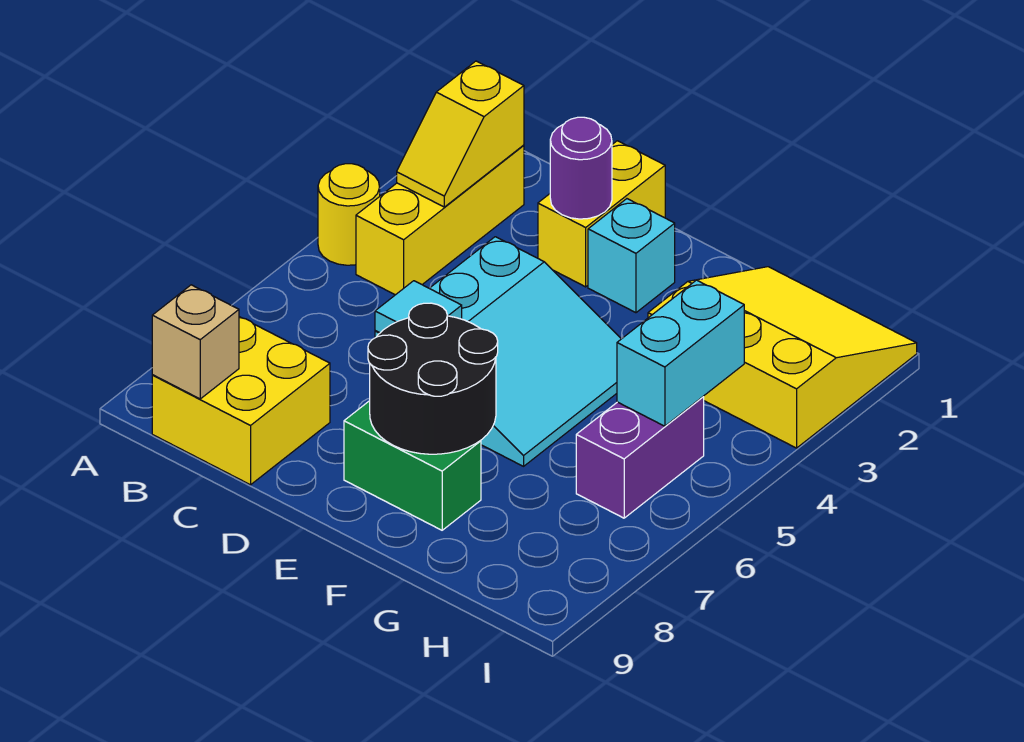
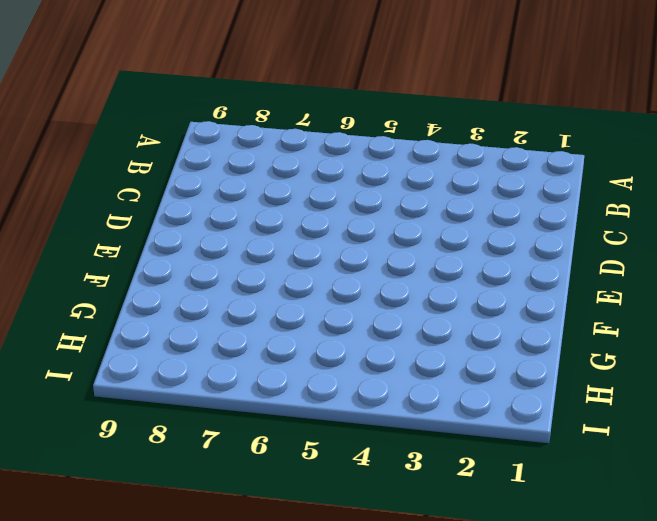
none -> yellow round brick A4 level 1
none -> yellow brick B2:B4 level 1
none -> yellow brick B8:C9 level 1

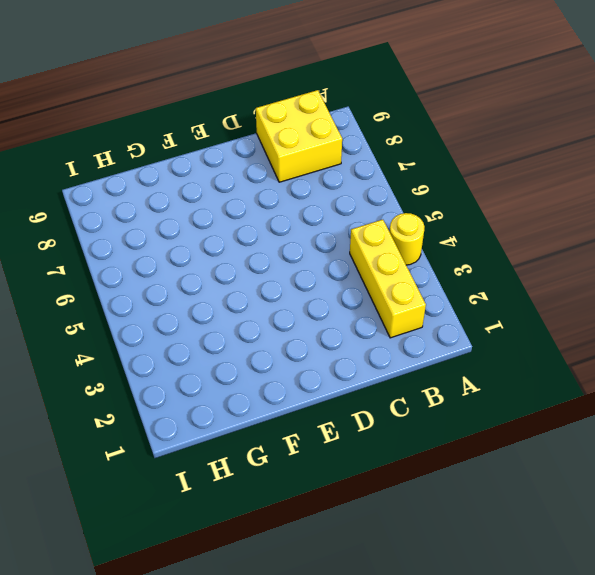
none -> yellow brick D1:D2 level 1
none -> cyan slope D4:F6 level 1 top D
none -> cyan brick E2 level 1

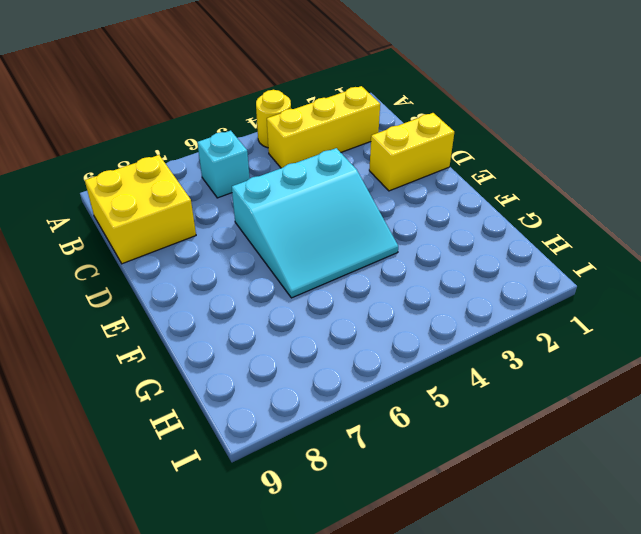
cyan brick B6 level 1 -> cyan brick E2 level 1
none -> green brick E8:F8 level 1
none -> yellow slope G1:I3 level 1 top 3
none -> purple brick H5:H6 level 1

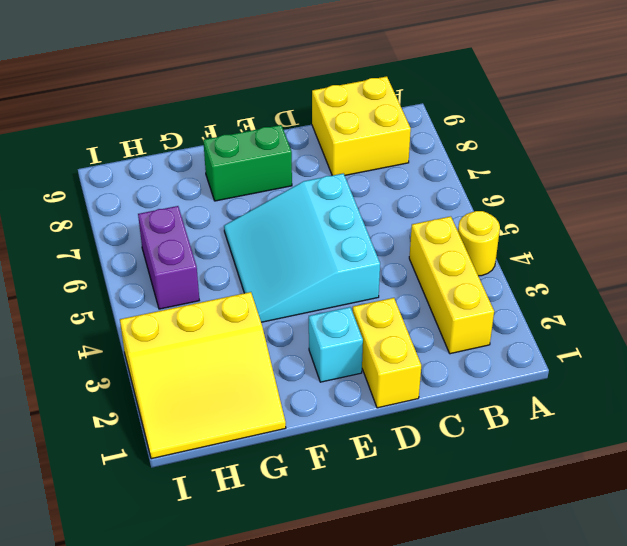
none -> yellow slope B2:B3 level 2 top 2
none -> tan brick B9 level 2
none -> purple round brick D2 level 2

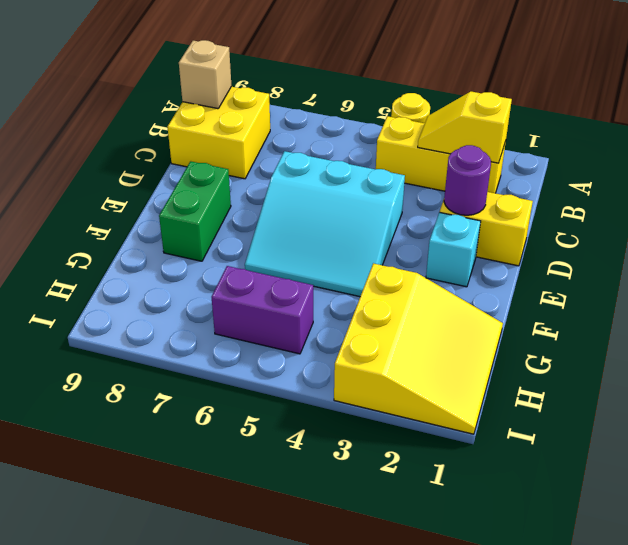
none -> cyan tile D6 level 2
none -> black round brick E7:F8 level 2
none -> cyan brick H4:H5 level 2

